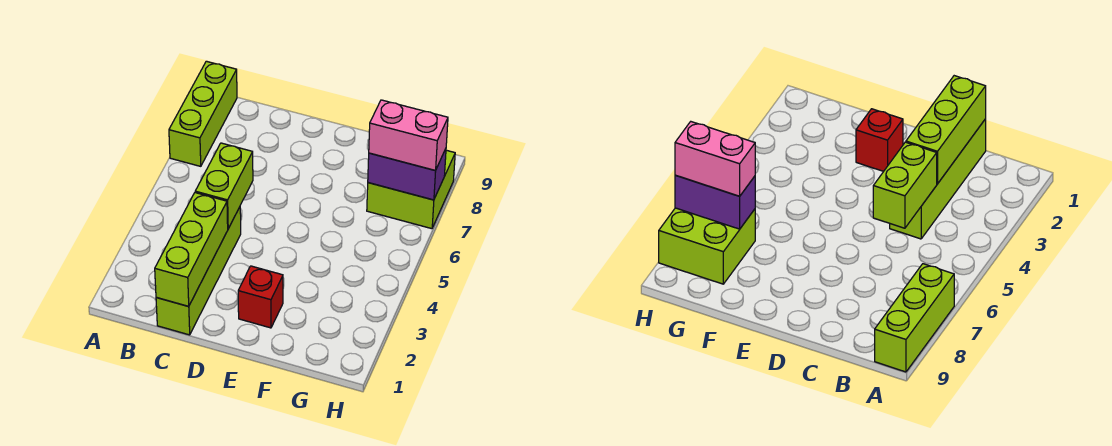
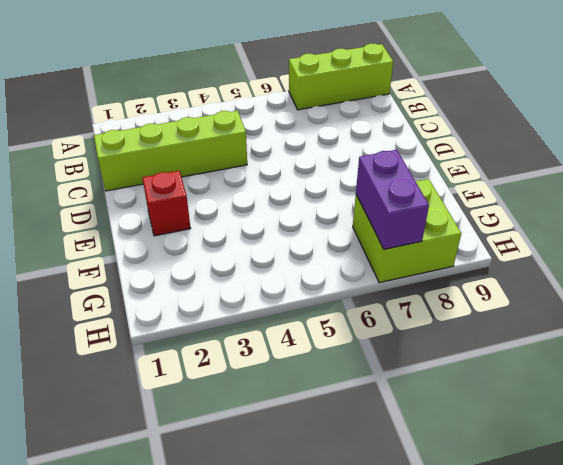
none -> lime brick C1:C3 level 2
none -> lime brick C4:C5 level 2

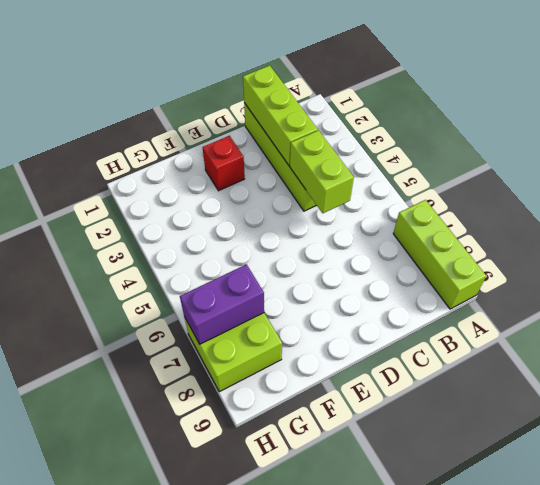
none -> pink brick G7:H7 level 3

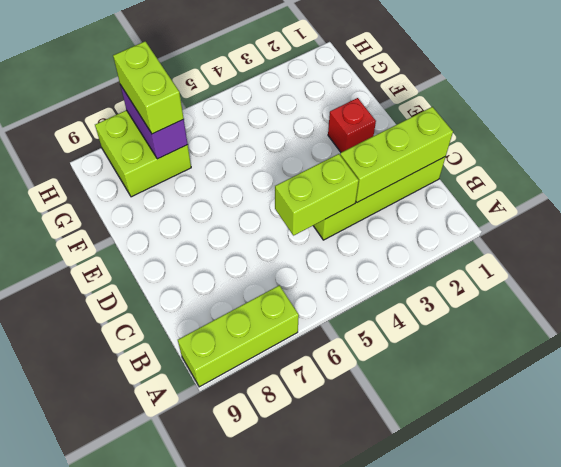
lime brick G7:H7 level 3 -> pink brick G7:H7 level 3

